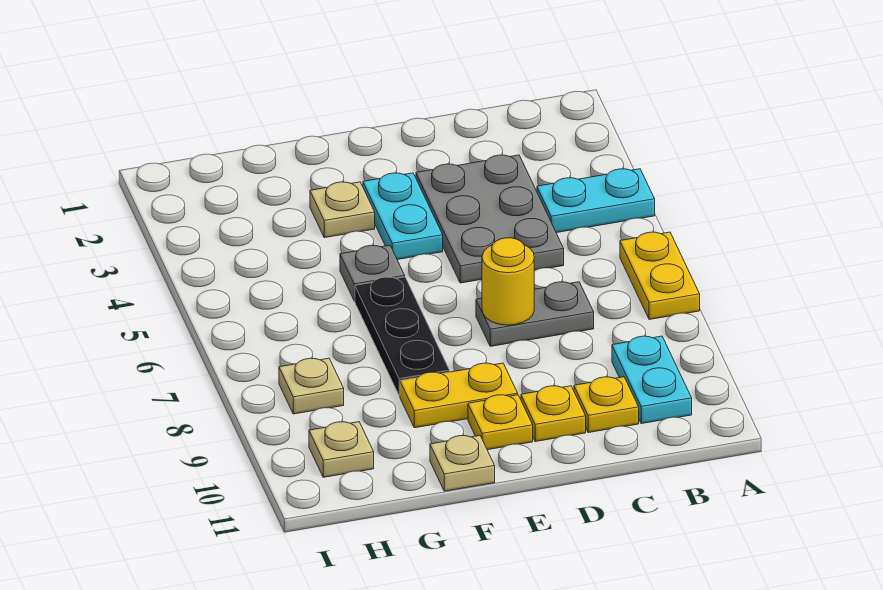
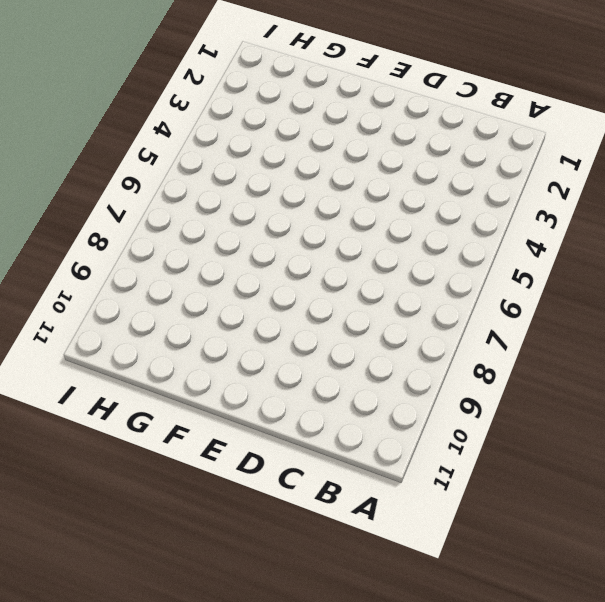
none -> cyan plate A4:B4 level 1
none -> yellow plate A6:A7 level 1
none -> cyan plate B9:B10 level 1

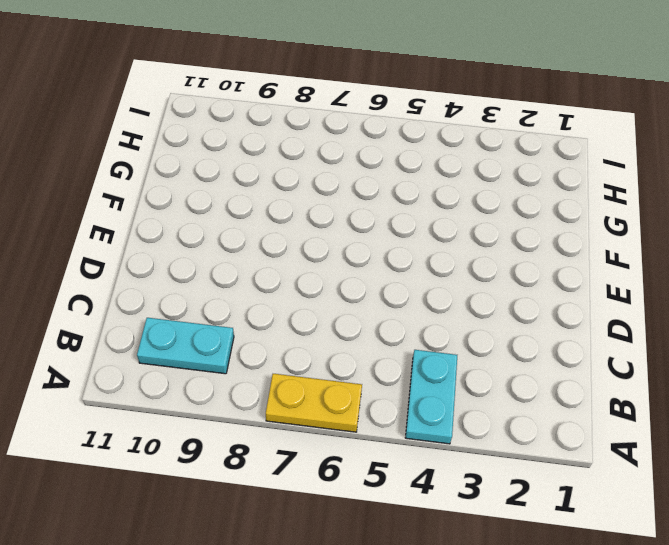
none -> grey plate C3:D5 level 1
none -> grey plate C7:D7 level 1
none -> yellow plate C10 level 1

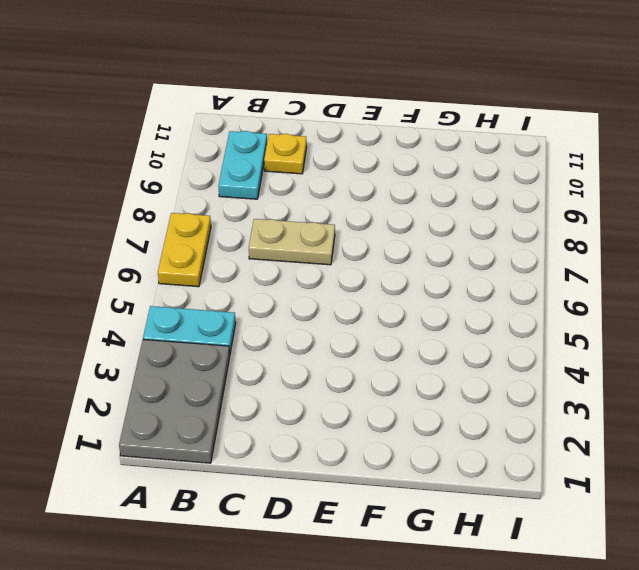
grey plate A1:B3 level 1 -> grey plate C3:D5 level 1
tan plate C7:D7 level 1 -> grey plate C7:D7 level 1
none -> yellow plate D10 level 1
none -> cyan plate E3:E4 level 1
none -> yellow plate E9:F9 level 1

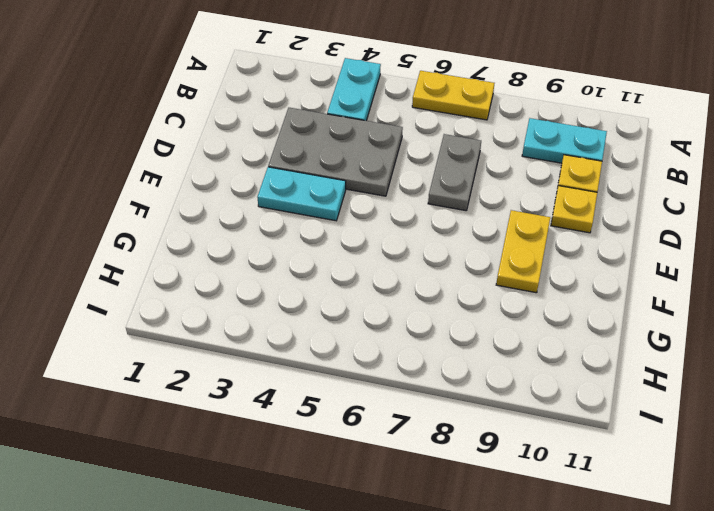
none -> yellow plate E10 level 1
none -> tan plate F3 level 1
none -> grey plate F5 level 1

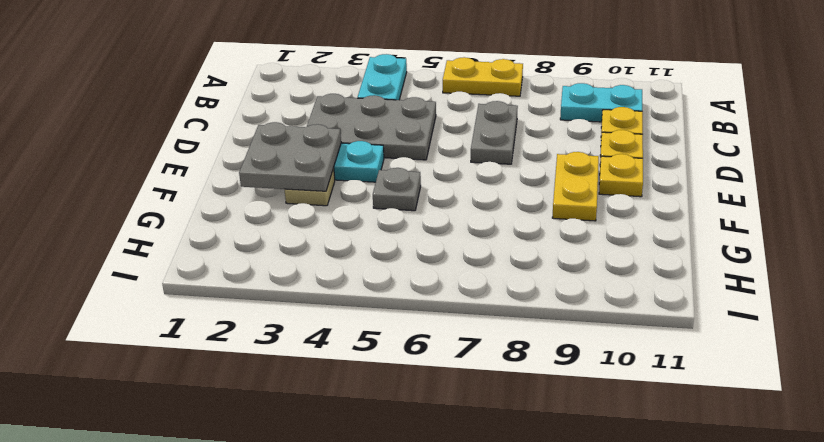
grey plate E2:F3 level 2 -> none
none -> black plate F6:F8 level 1
none -> tan plate F11 level 1
none -> tan plate H8 level 1

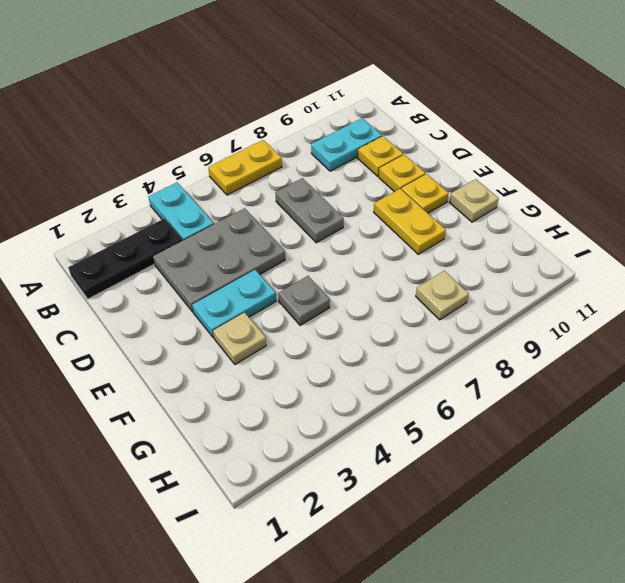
black plate B1:B3 level 1 -> black plate F6:F8 level 1
none -> tan plate H10 level 1
none -> yellow round brick D7 level 2

